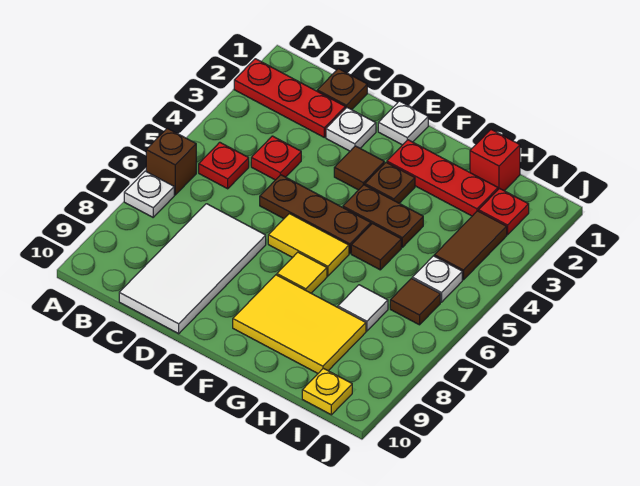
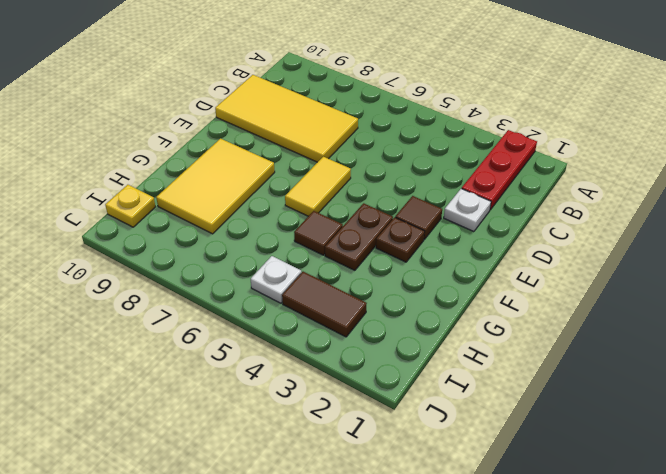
yellow tile C7:D10 level 1 -> white tile C7:D10 level 1
none -> brown brick A6 level 1
none -> white plate A7 level 1
none -> red plate B5 level 1

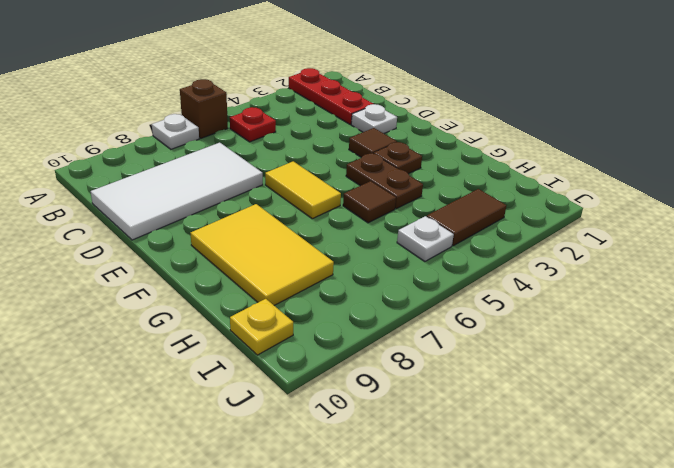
none -> brown plate C1 level 1
none -> red plate C4 level 1
none -> brown plate D5:F5 level 1

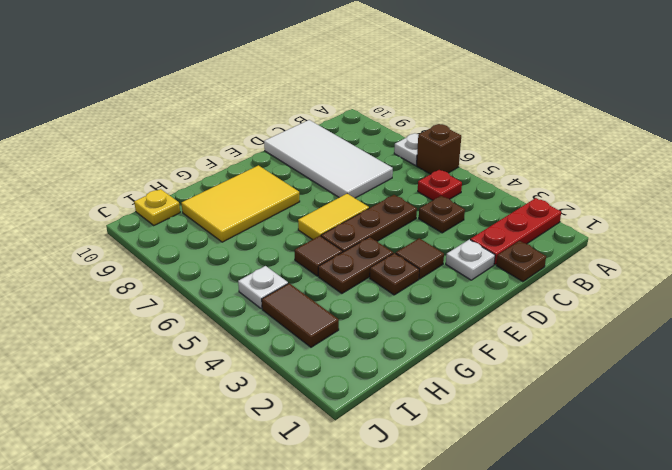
brown plate C4 level 1 -> red plate C4 level 1
none -> white plate E1 level 1
none -> red plate F2:H2 level 1
none -> yellow tile F7 level 1

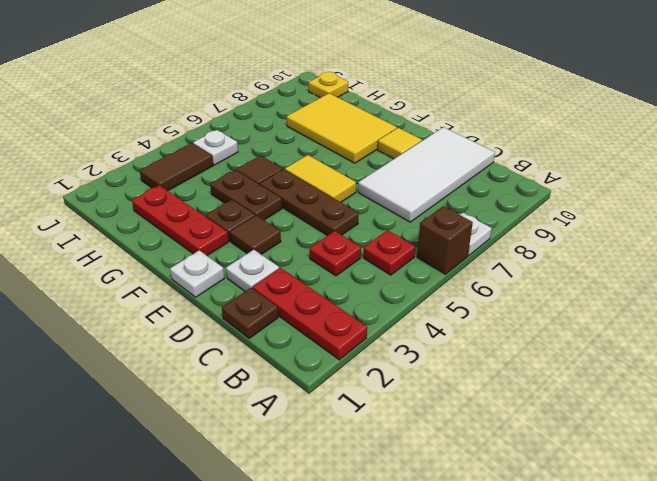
yellow tile E9 level 1 -> yellow tile F7 level 1
none -> red brick H1 level 1
none -> white tile H7 level 1
none -> red plate I2 level 1

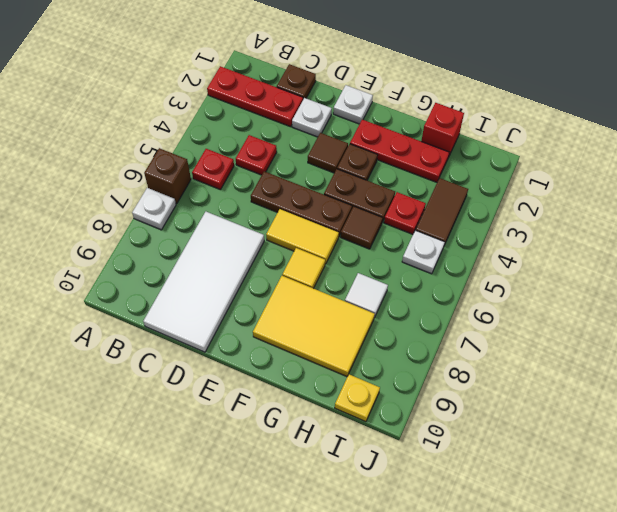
red plate H4 level 1 -> red plate I2 level 1
none -> brown tile I6 level 1

